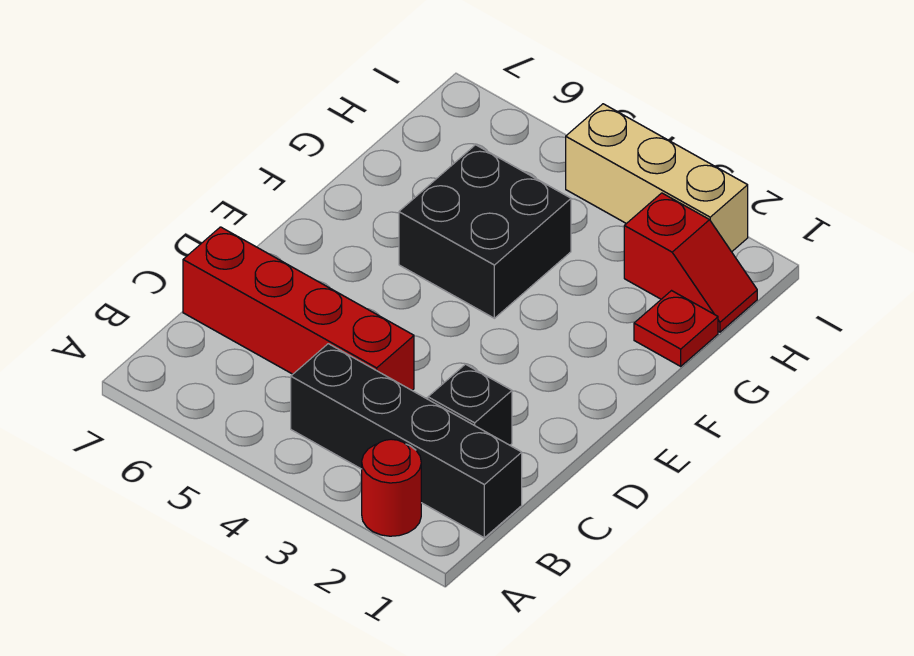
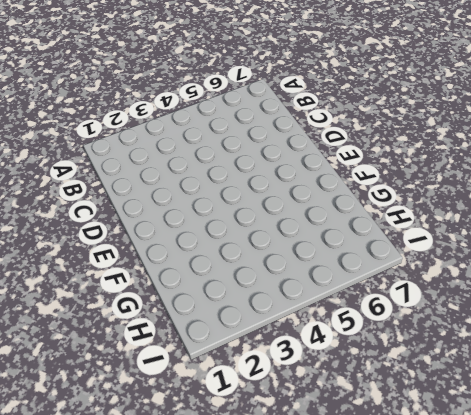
none -> red round brick A2 level 1
none -> black brick B1:B4 level 1

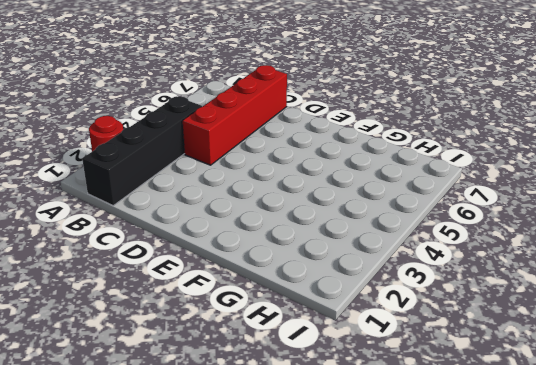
none -> black brick C2 level 1
none -> black brick F4:G5 level 1

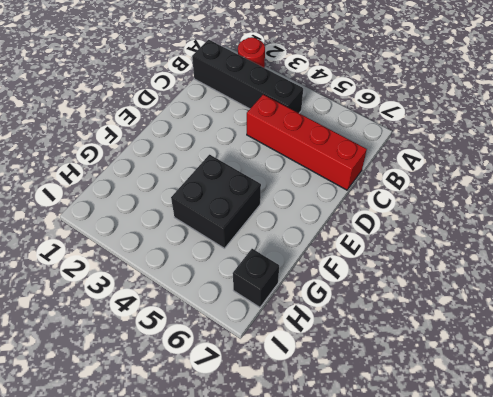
black brick H7 level 1 -> black brick C2 level 1
none -> red plate G1 level 1
none -> red slope H1:H2 level 1 top 2

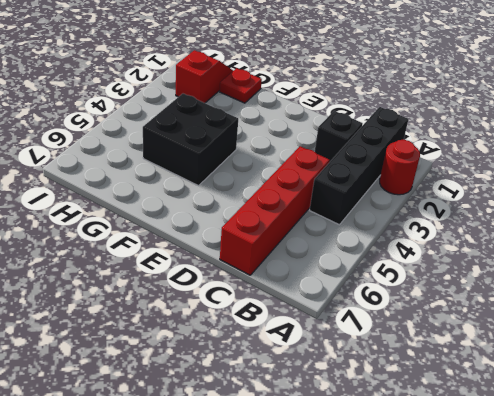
none -> tan brick I2:I4 level 1

